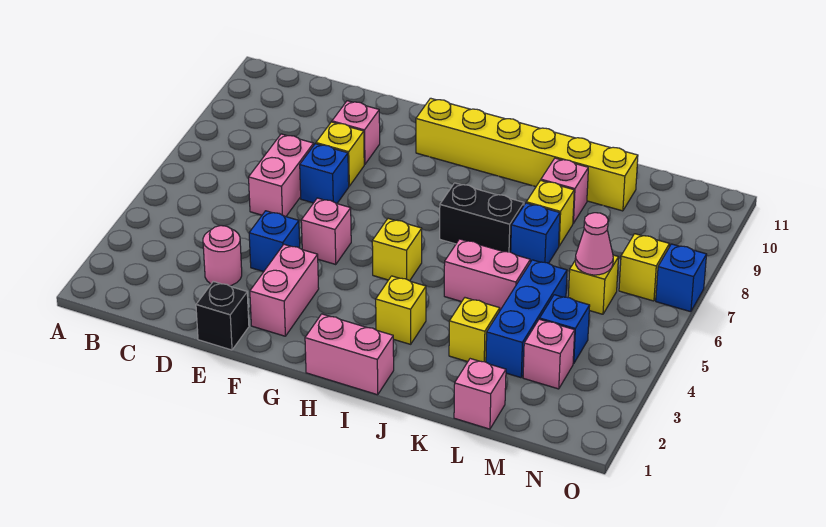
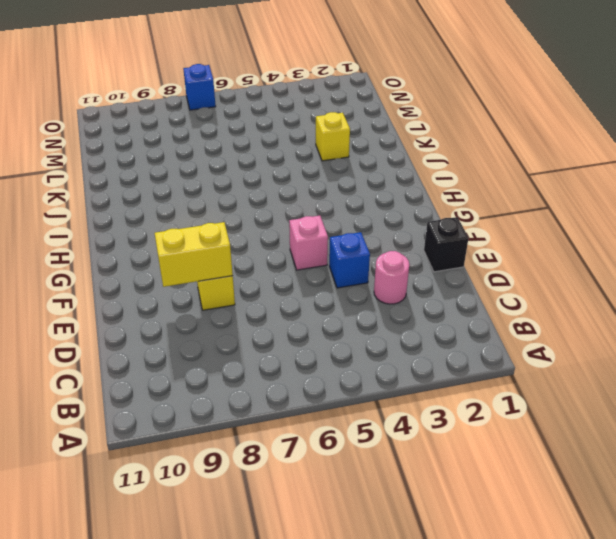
yellow brick E8:E9 level 2 -> none
none -> pink brick D6:D7 level 1
none -> blue brick E7 level 1
none -> pink brick E9 level 1

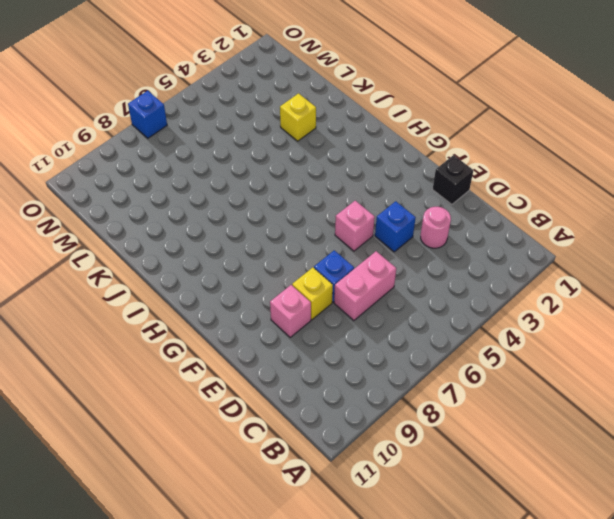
none -> pink brick F2:F3 level 1
none -> yellow brick G10:L10 level 1
none -> pink brick H1:I1 level 1

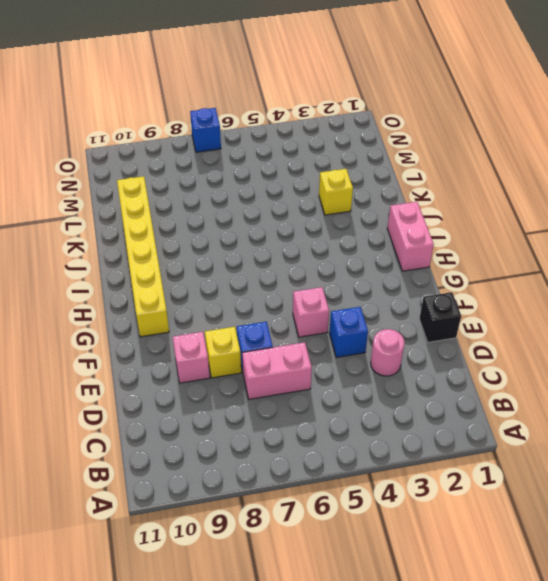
none -> pink brick F2:F3 level 1
none -> yellow brick H5 level 1
none -> yellow brick I3 level 1

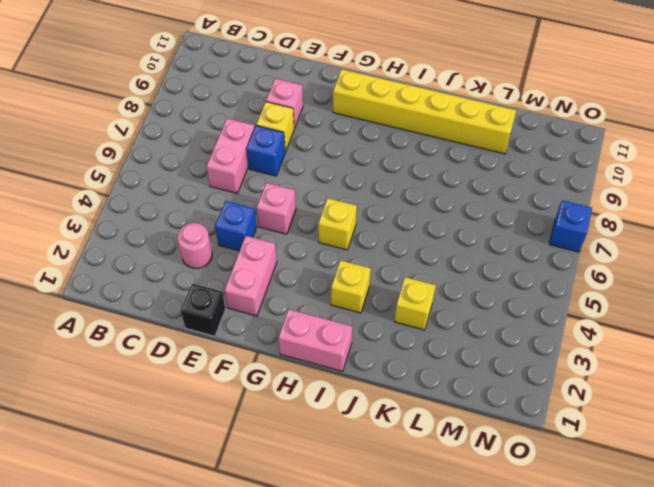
none -> black brick I7:J7 level 1
none -> pink brick J5:K5 level 1
none -> blue brick K7 level 1

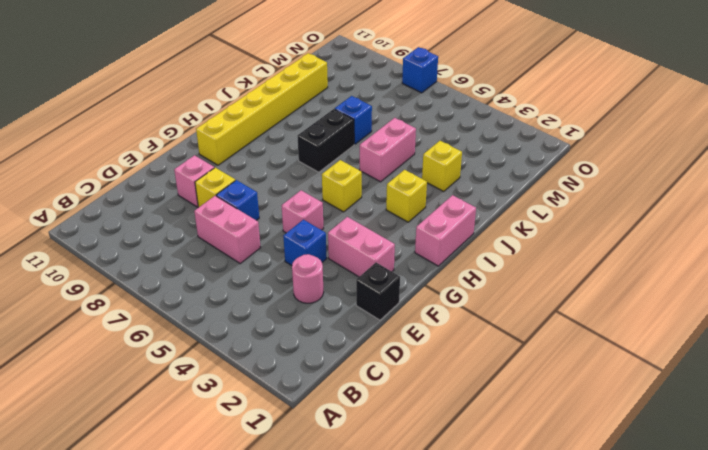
none -> yellow brick K8 level 1
none -> pink brick K9 level 1
none -> pink brick L1 level 1

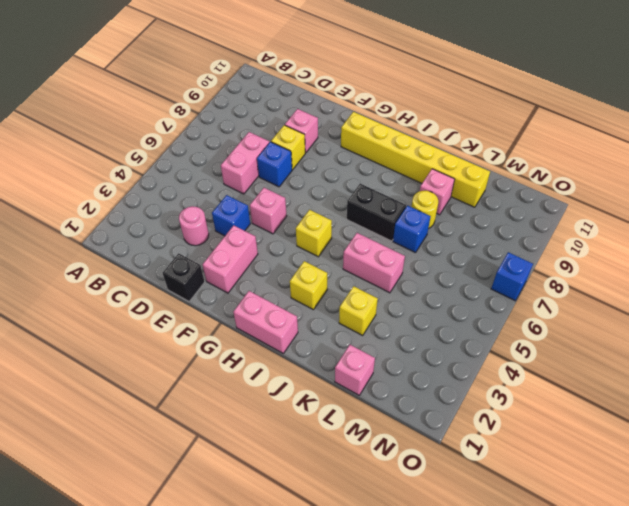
yellow round brick K8 level 1 -> yellow brick K8 level 1
none -> blue brick L3:L5 level 1
none -> pink brick M3 level 1
none -> blue brick M4 level 1

